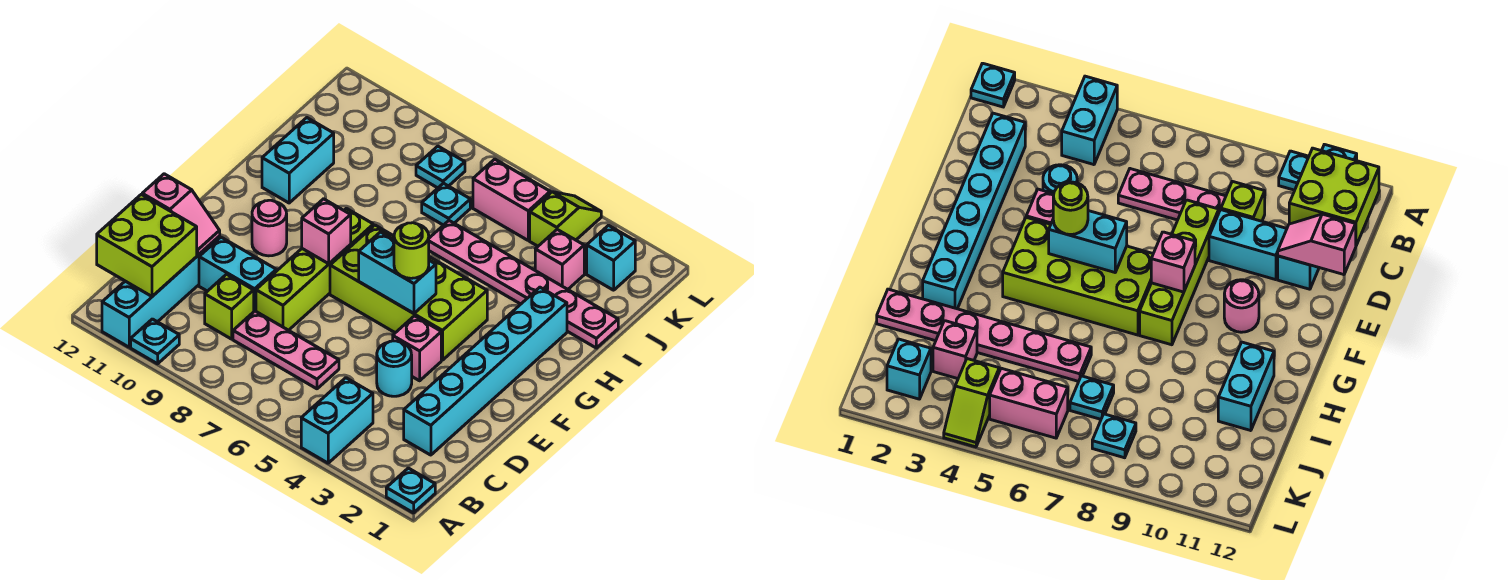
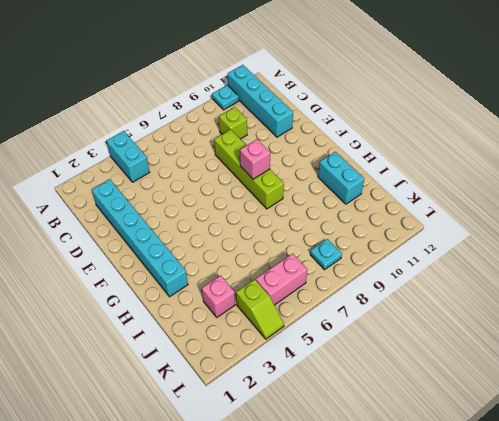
none -> cyan plate A1 level 1
none -> pink plate C6:C8 level 1
none -> cyan round brick D4 level 1

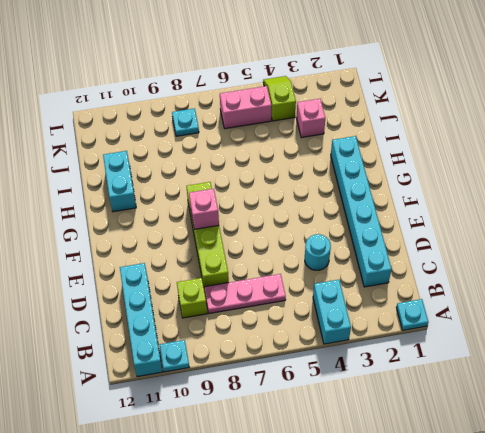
none -> cyan brick D9:D10 level 1
none -> pink brick E4 level 1
none -> lime brick F4:G7 level 1

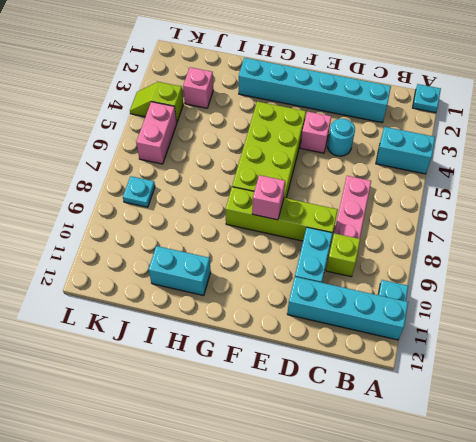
none -> pink round brick F10 level 1
none -> pink plate I1:I6 level 1
none -> cyan plate J7 level 1

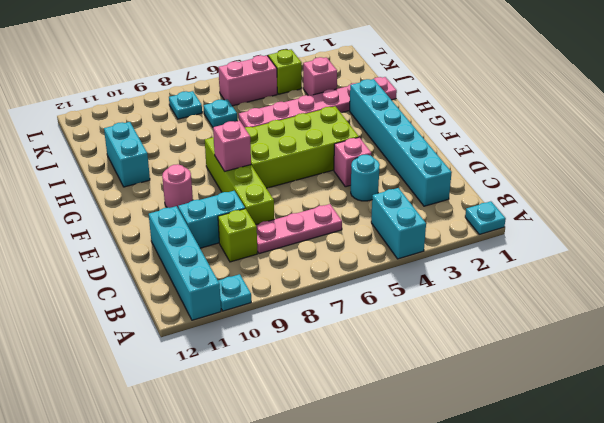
none -> cyan brick K2 level 1
none -> lime brick B11:C12 level 2
none -> pink slope D11:D12 level 2 top 12

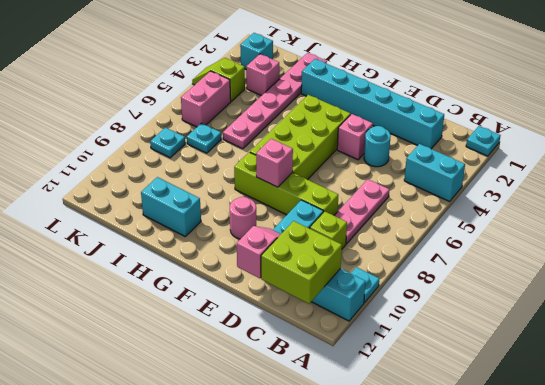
none -> cyan brick F5:F6 level 2
none -> lime round brick F5 level 3

